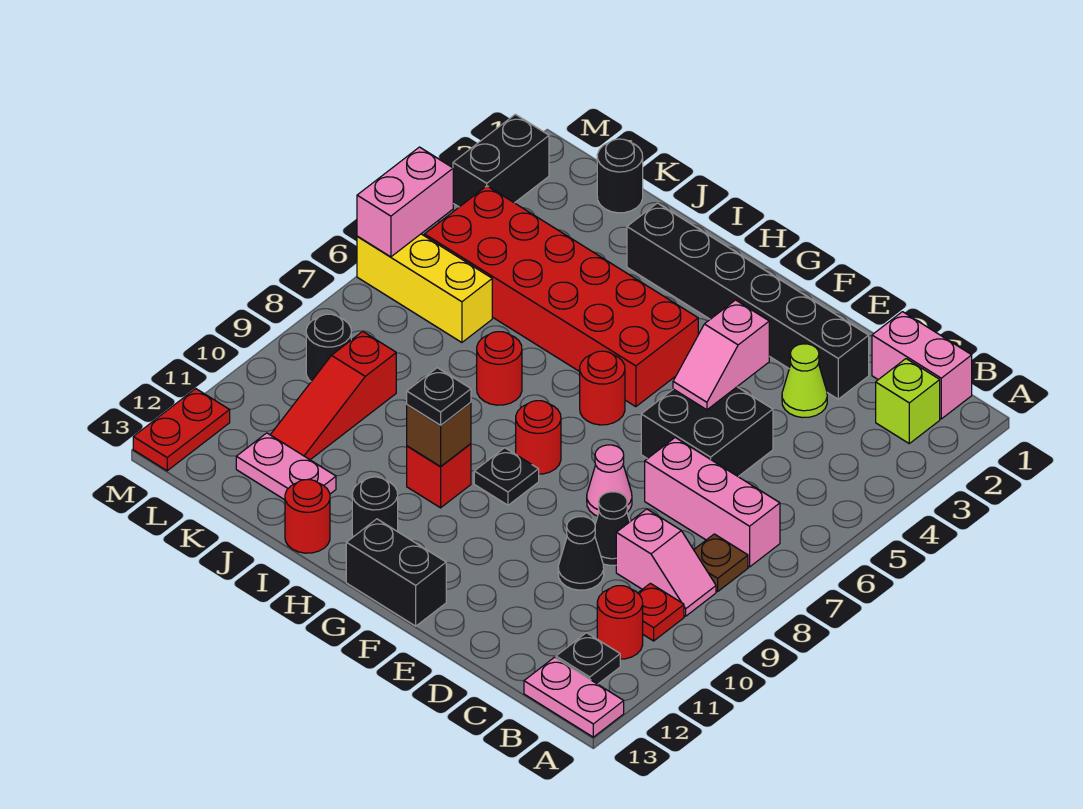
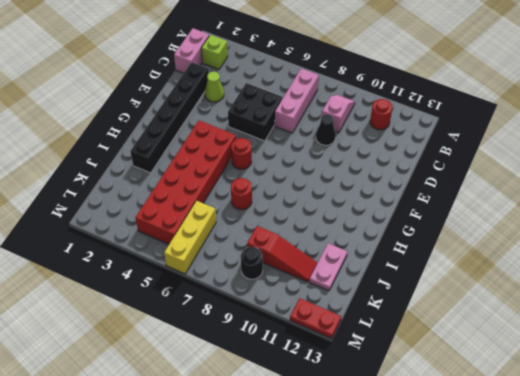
none -> pink plate A13:B13 level 1
none -> brown plate B8 level 1
none -> red plate B10 level 1
none -> black plate B12 level 1

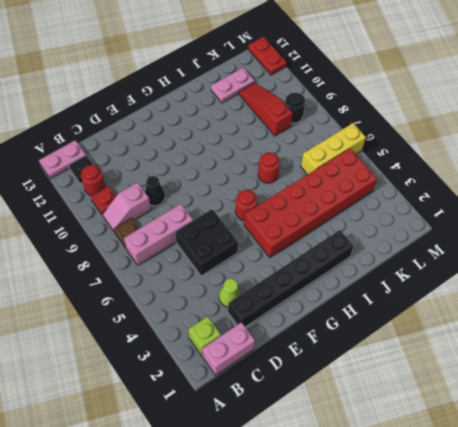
none -> black cone D10 level 1
none -> pink cone E8 level 1
none -> black brick F13:G13 level 1
none -> red round brick G8 level 1

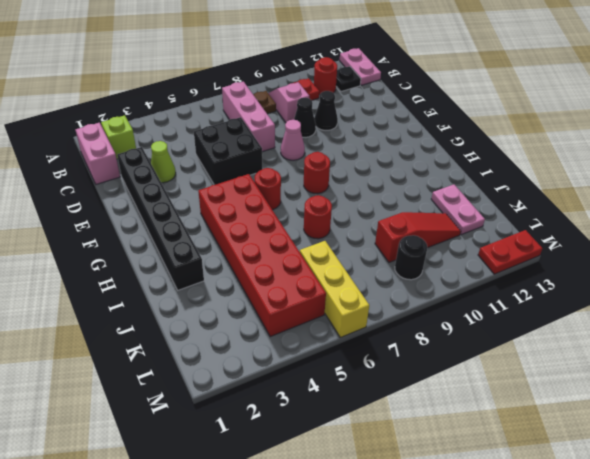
none -> black brick F13:G13 level 1
none -> black plate G9 level 1
none -> red brick H10 level 1
none -> black round brick H12 level 1

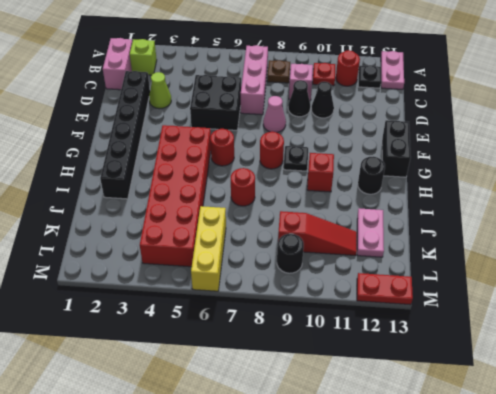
none -> red round brick I13 level 1
none -> black round brick K1 level 1
none -> black brick M2:M3 level 1
none -> pink slope E4:E5 level 2 top 4

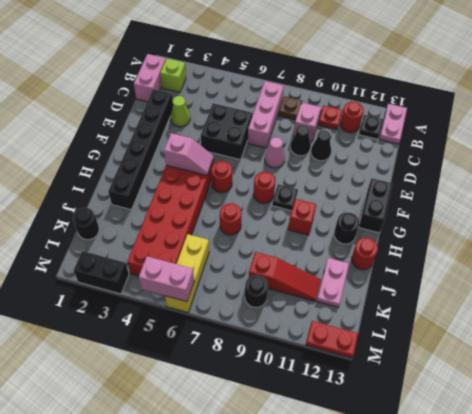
pink slope G4:G5 level 2 top 4 -> pink slope E4:E5 level 2 top 4
none -> brown brick H10 level 2
none -> black plate H10 level 3

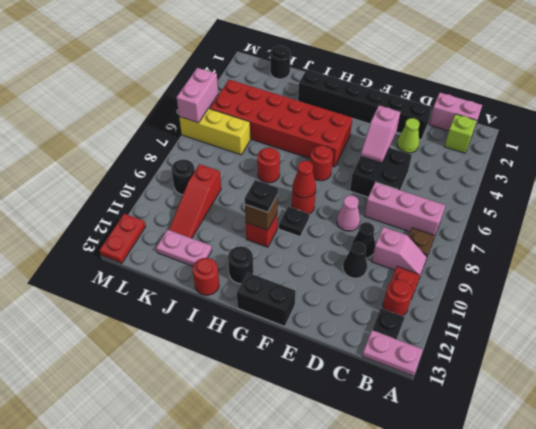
red cone G8 level 2 -> none
none -> black brick M2:M3 level 1

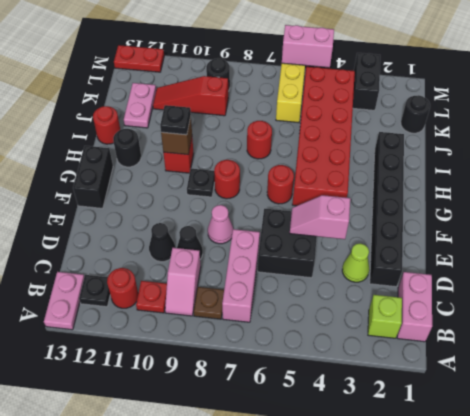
black brick L3:M3 level 1 -> black brick M2:M3 level 1

